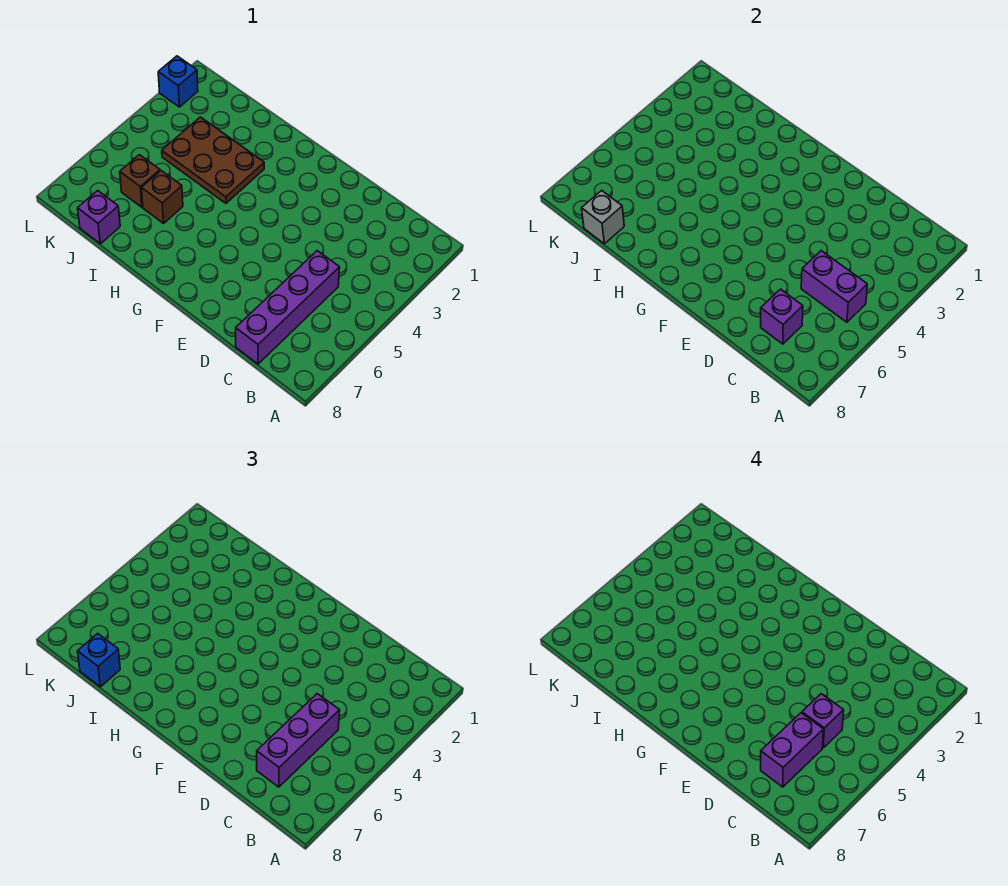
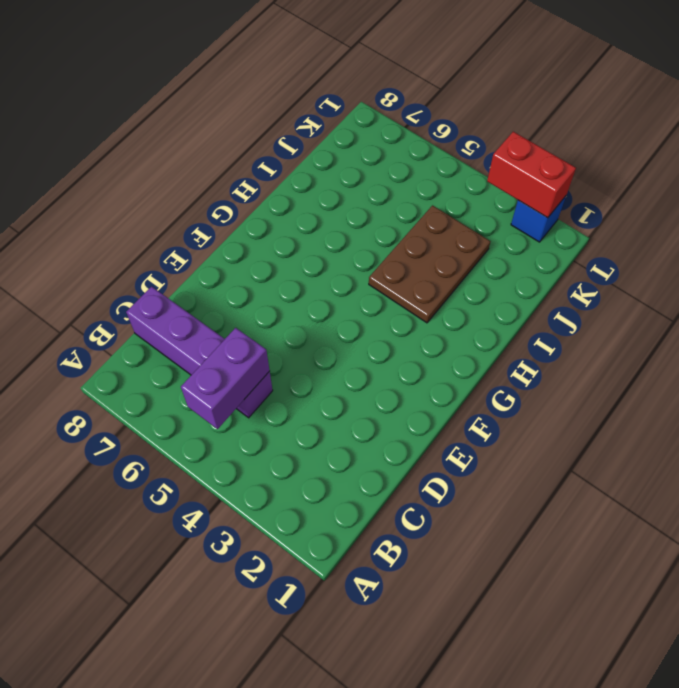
red brick L2:L3 level 2 -> none
none -> brown brick I6 level 1
none -> brown brick J6 level 1
none -> purple brick J8 level 1

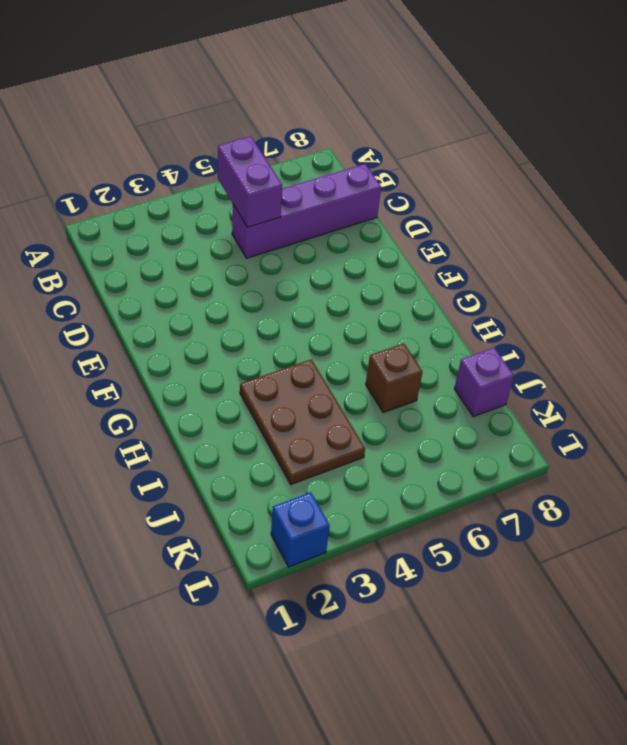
none -> brown brick J6 level 1
none -> purple brick C7 level 2
none -> grey brick J8 level 2

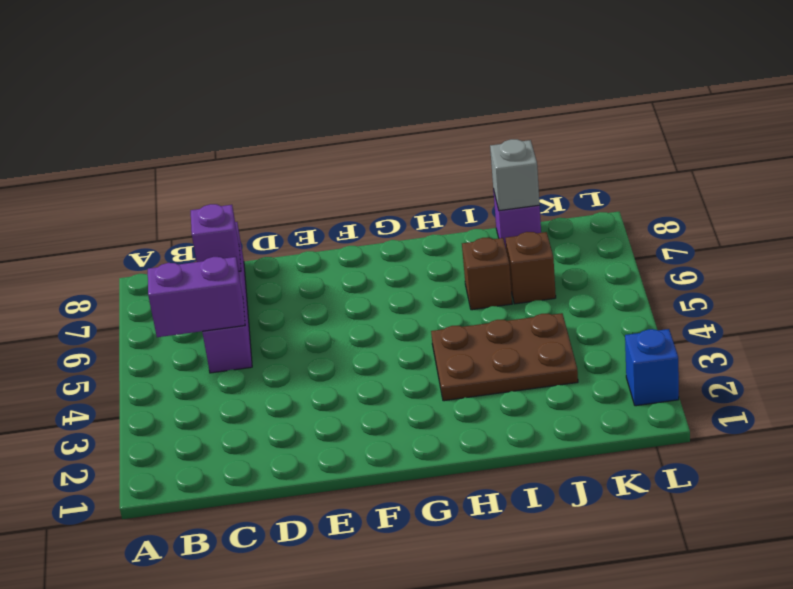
none -> purple brick C5:C7 level 3
none -> blue brick J8 level 3
none -> purple brick C5 level 4

